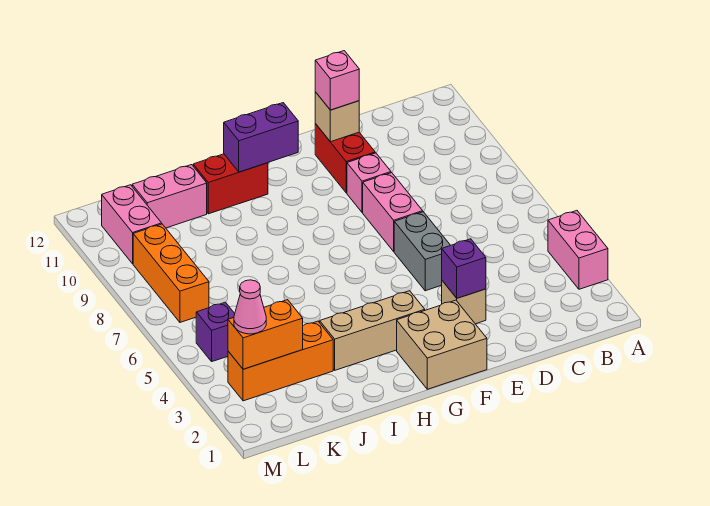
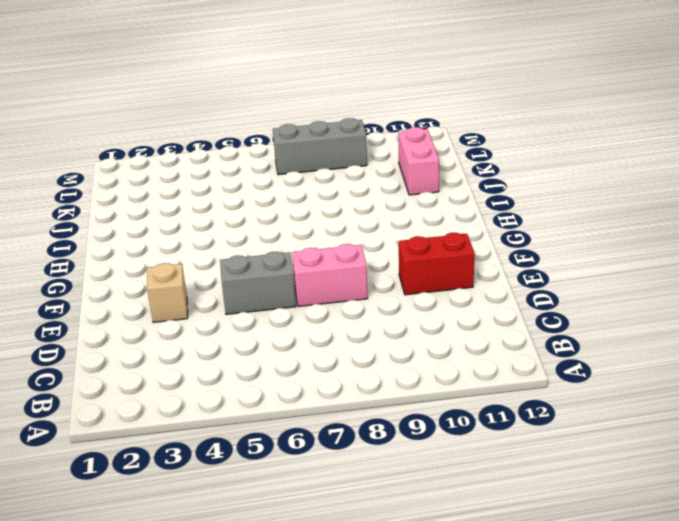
grey brick L7:L9 level 1 -> orange brick L7:L9 level 1
none -> pink brick A3:A4 level 1
none -> pink brick E9 level 1
none -> tan brick F1:G2 level 1

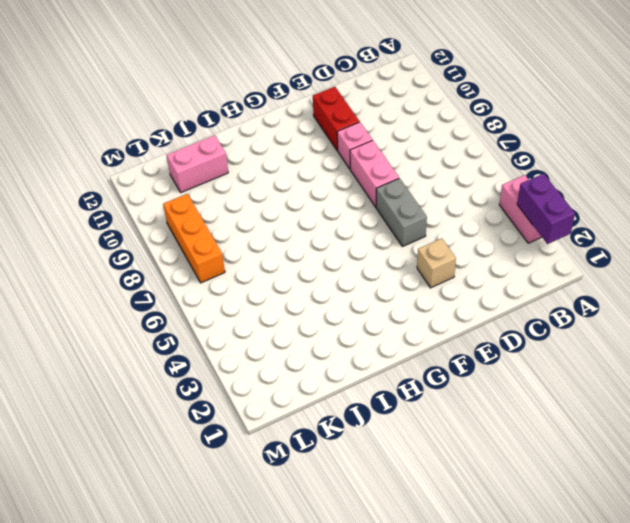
purple brick A2:A3 level 2 -> purple brick G11:H11 level 2
none -> tan brick F1:G2 level 1
none -> tan brick G3:I3 level 1
none -> red brick H11:I11 level 1

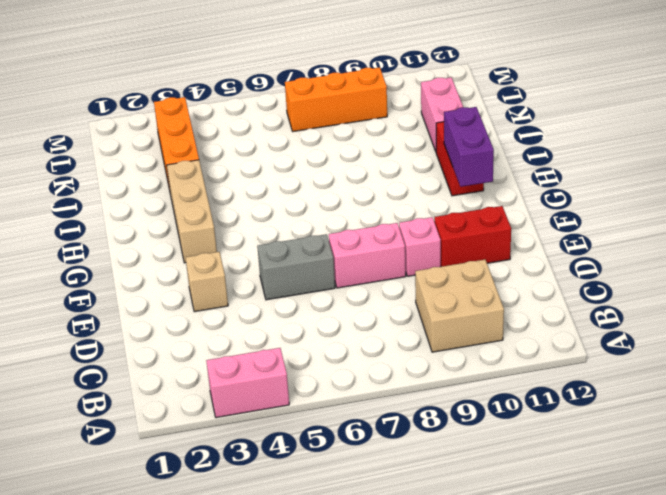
tan brick B9:C10 level 1 -> tan brick F1:G2 level 1
none -> purple brick L5 level 1
none -> pink brick L10:L11 level 1
none -> purple brick E3 level 2

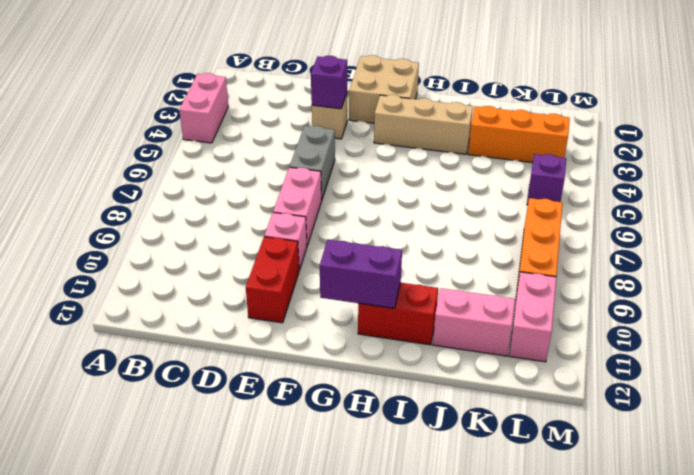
none -> tan brick E11 level 2
none -> orange brick K3:L3 level 2
none -> pink brick E11 level 3

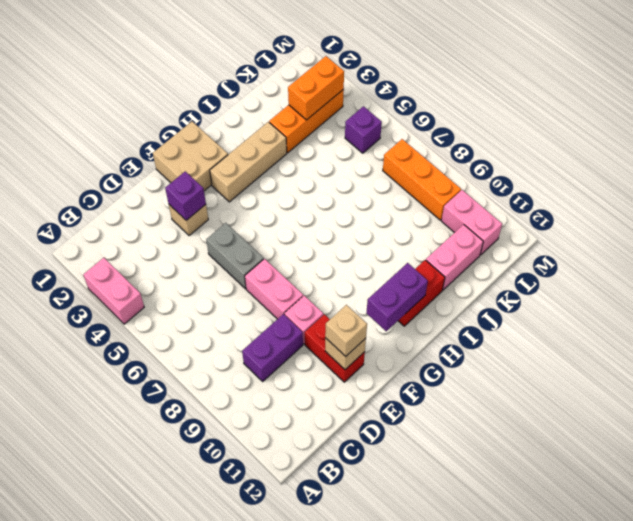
purple brick C9:D9 level 1 -> none
tan brick E11 level 3 -> pink brick E11 level 3
none -> pink cone L3 level 3

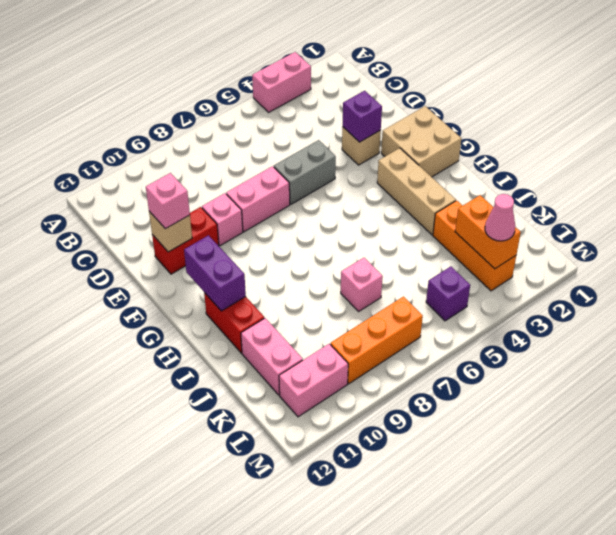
pink brick J7 level 1 -> none

